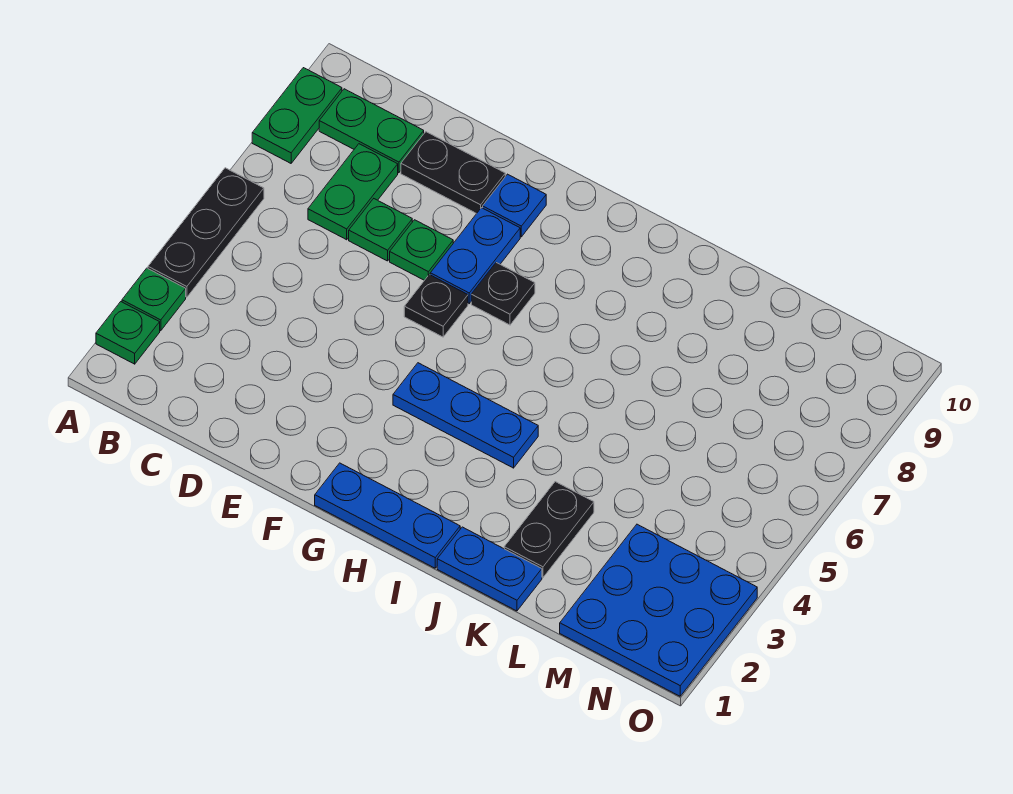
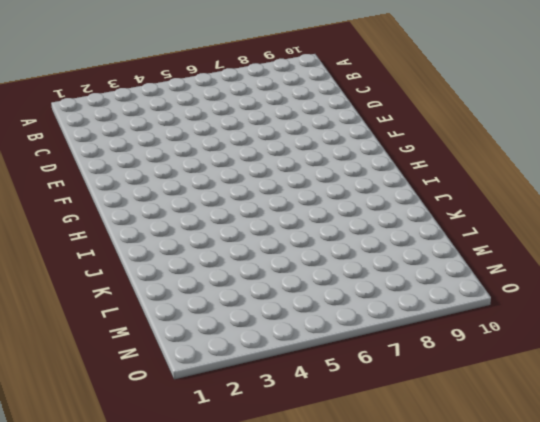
none -> green plate A2 level 1
none -> green plate A3 level 1
none -> black plate A4:A6 level 1

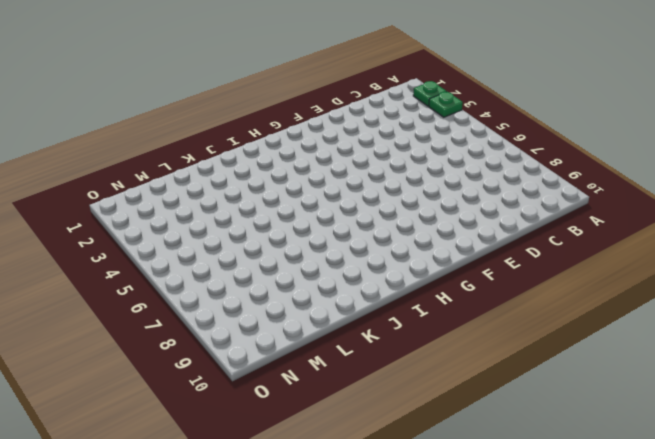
none -> black plate A4:A6 level 1
none -> green plate A8:A9 level 1
none -> green plate B9:C9 level 1

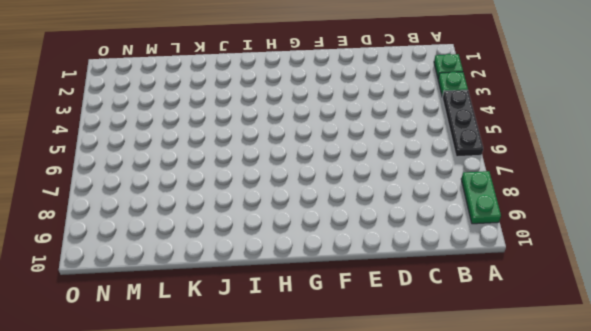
none -> green plate B9:C9 level 1
none -> green plate C7:C8 level 1
none -> green plate D7 level 1

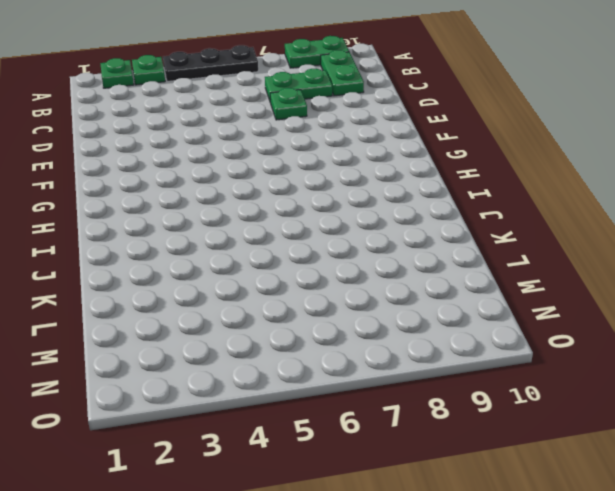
none -> black plate D9:E9 level 1
none -> green plate E7 level 1
none -> black plate F6 level 1

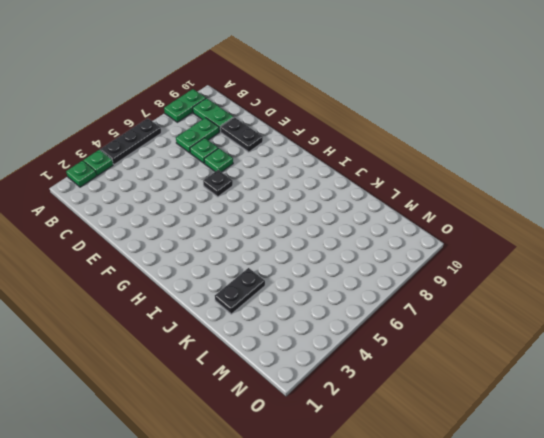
none -> blue plate F7:F8 level 1
none -> blue plate F9 level 1
none -> blue plate G1:I1 level 1

